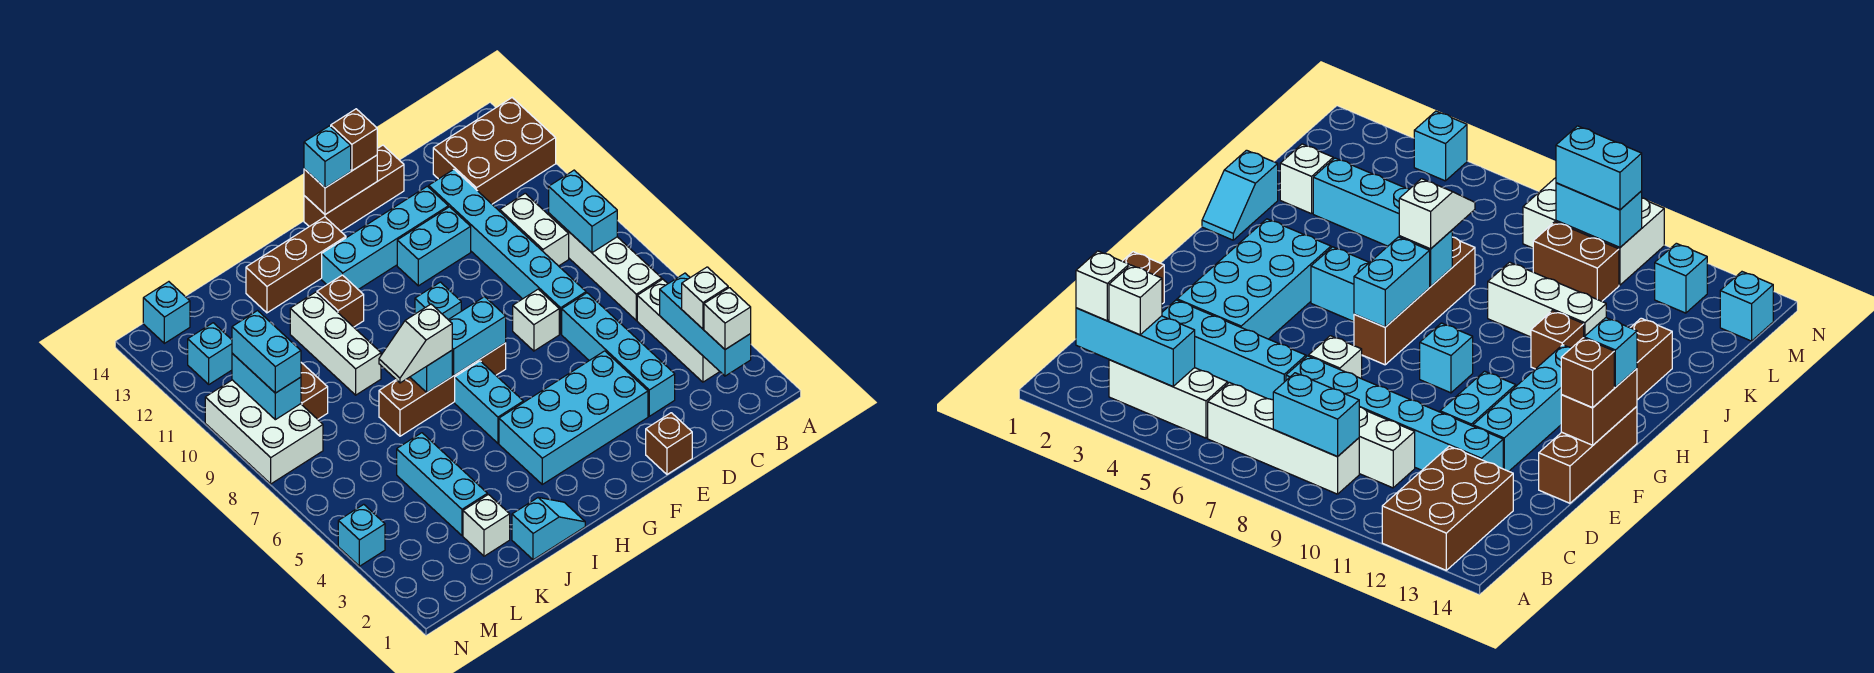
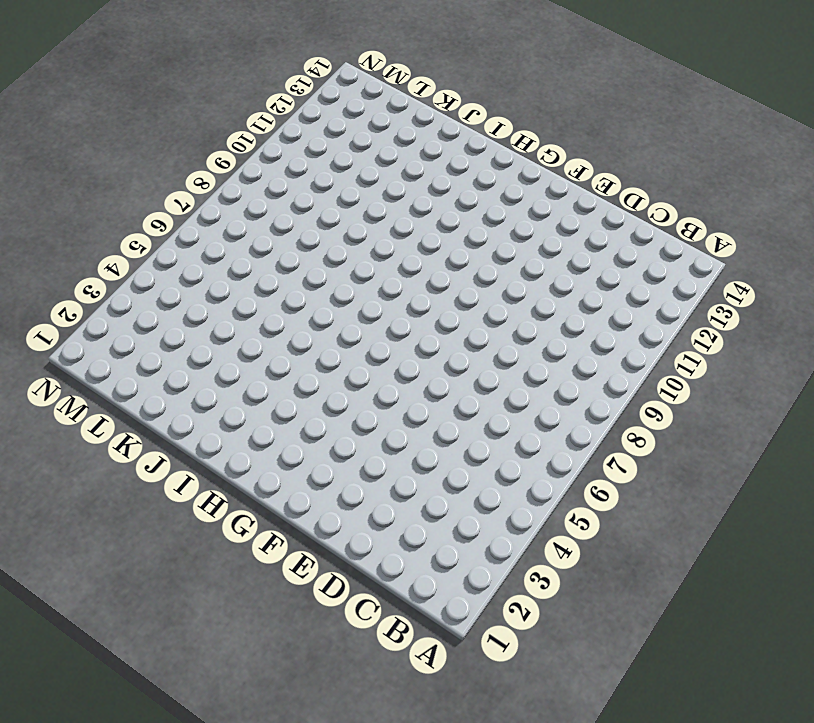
none -> brown brick A12:C13 level 1
none -> white brick B3:B5 level 1
none -> white brick B6:B9 level 1
none -> white brick C9:C10 level 1

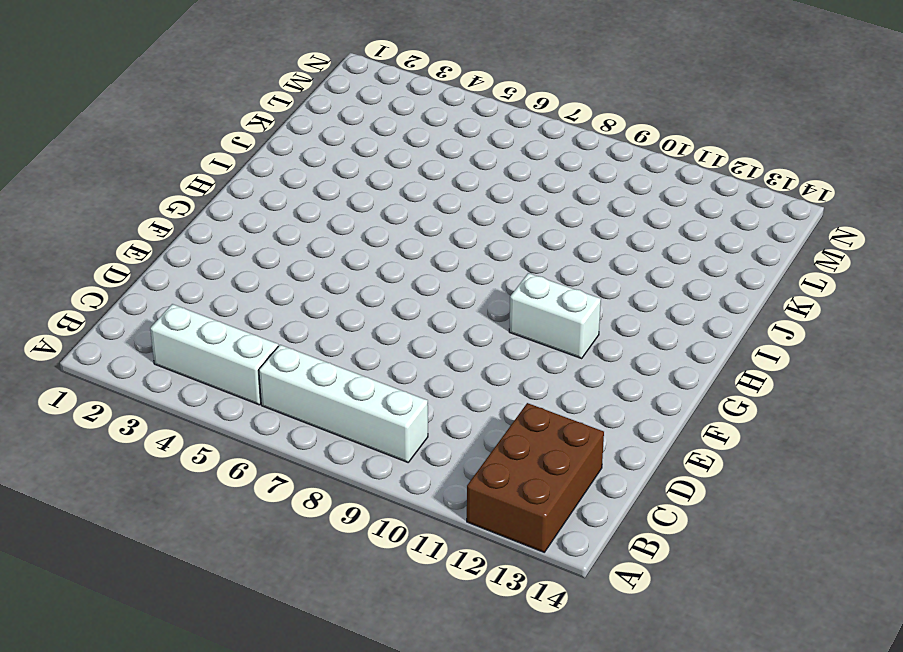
white brick G10:G11 level 1 -> white brick C9:C10 level 1
none -> cyan brick D3:D6 level 1
none -> cyan brick D7:D12 level 1
none -> brown brick E1 level 1
none -> cyan brick E3:H4 level 1

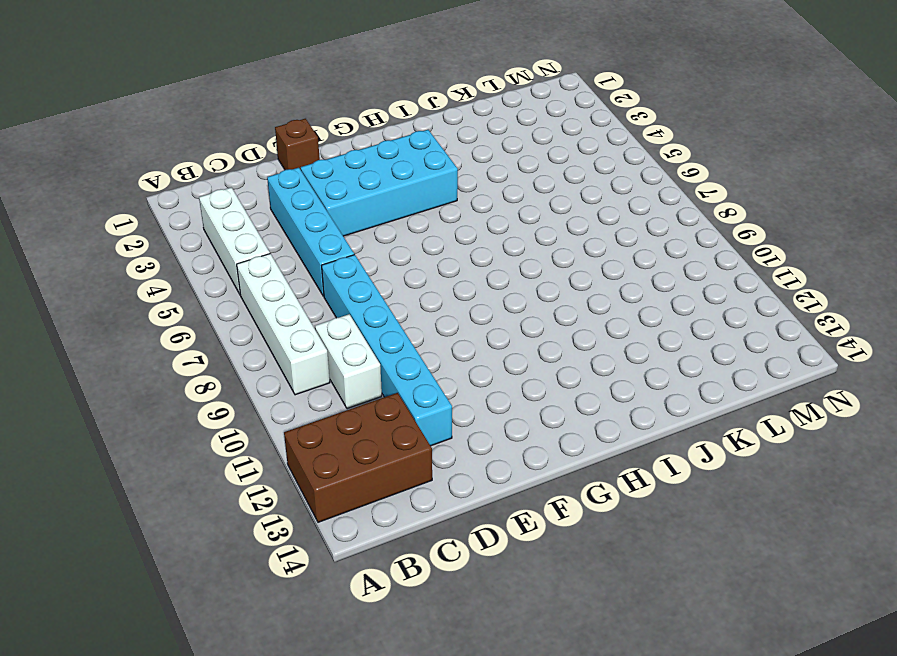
none -> white brick E7 level 1
none -> cyan brick E11:F11 level 1
none -> cyan brick E12:H12 level 1
none -> brown brick E14:G14 level 1

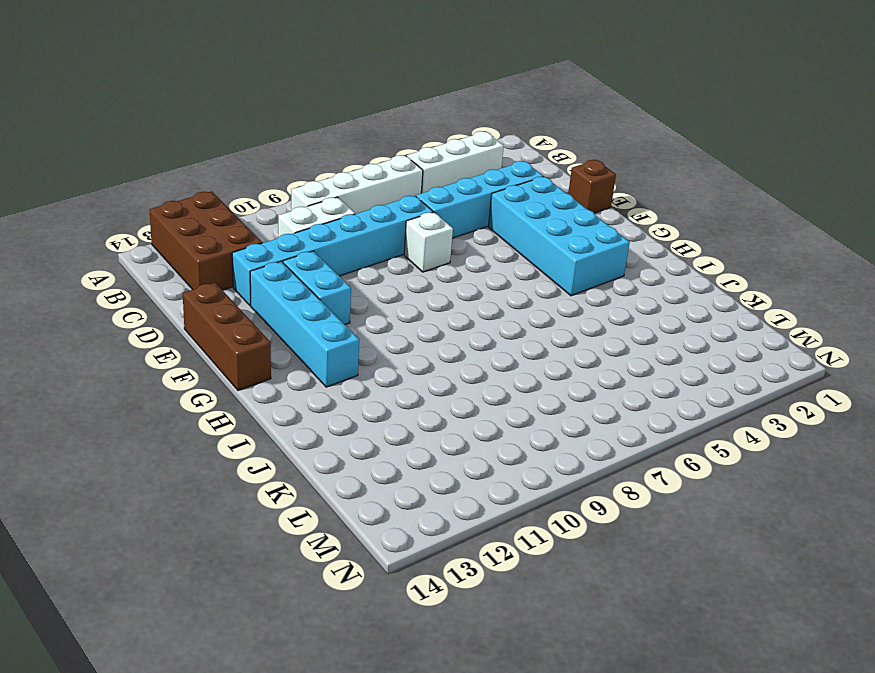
none -> brown brick G7:J7 level 1
none -> cyan brick G9 level 1
none -> cyan brick H5:H6 level 1
none -> brown brick H13:J13 level 1

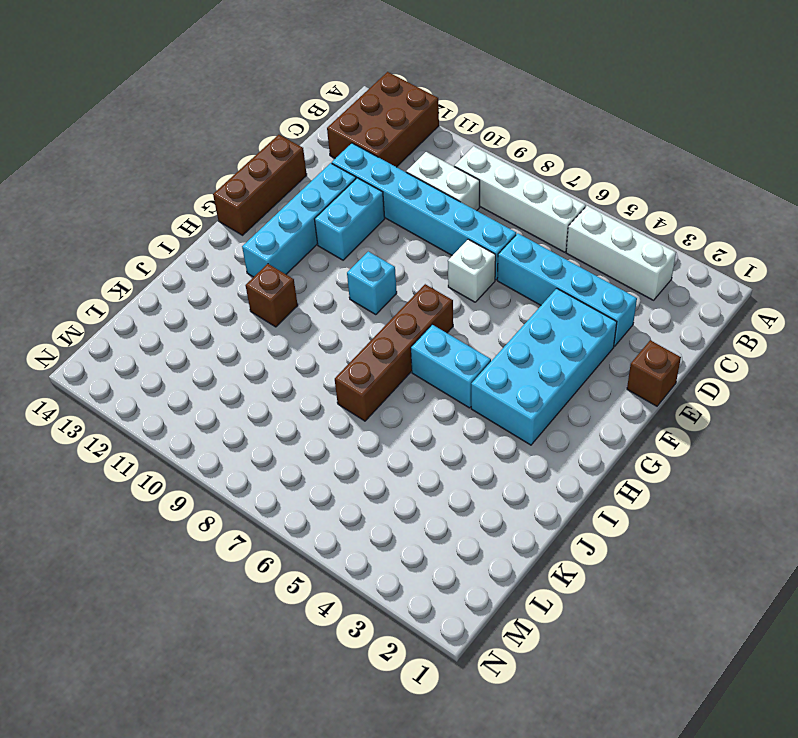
none -> brown brick H13:J13 level 1
none -> cyan slope I1:J1 level 1 top J
none -> white brick J9:J11 level 1
none -> white brick K2 level 1

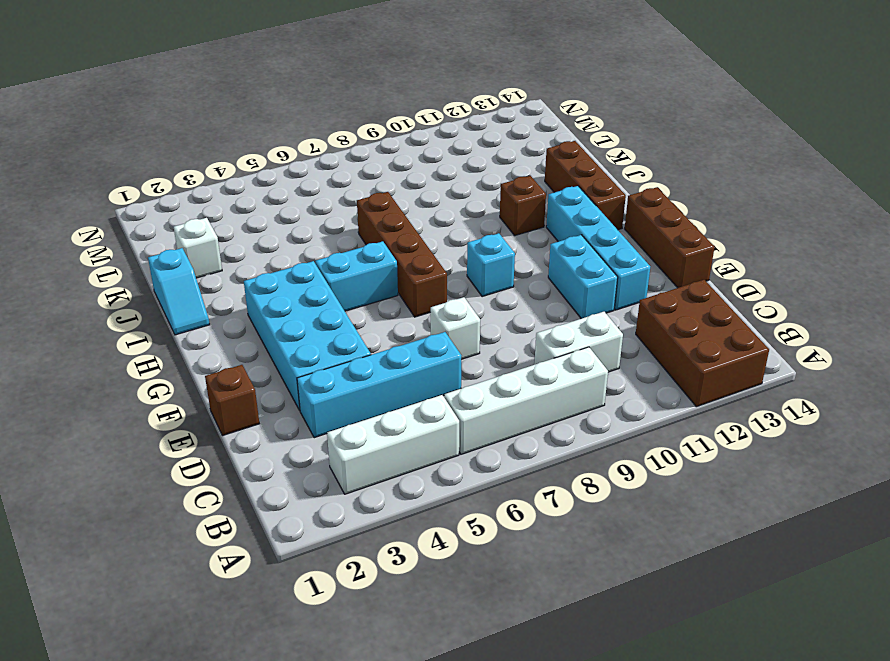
none -> cyan brick D7:D12 level 1
none -> white brick J9:J11 level 1
none -> cyan brick K3:K5 level 1
none -> brown brick L9:L10 level 1

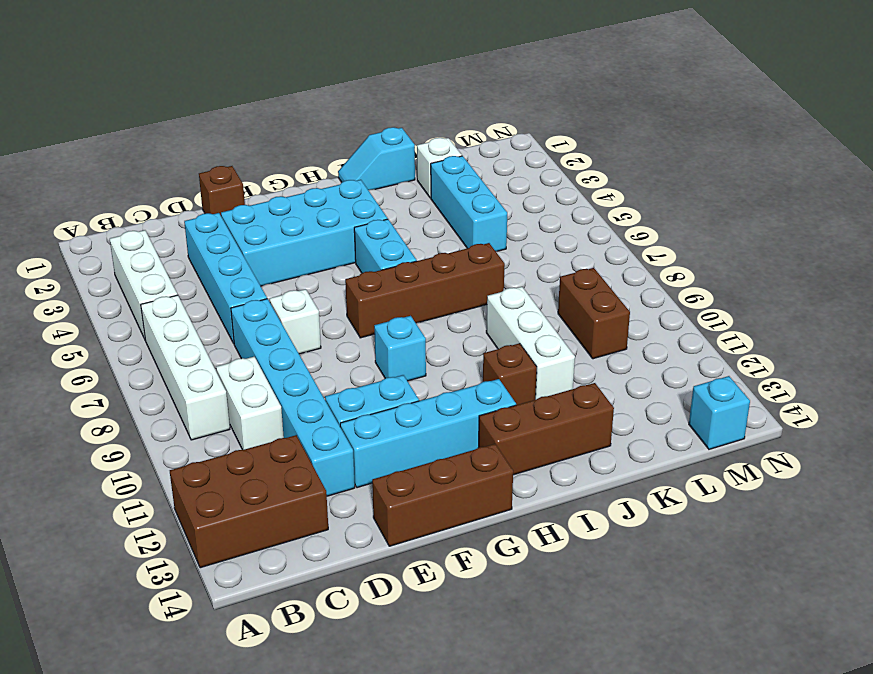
none -> white brick M8:N10 level 1
none -> cyan brick M12 level 1
none -> cyan brick N4 level 1
none -> cyan brick B2:B4 level 2

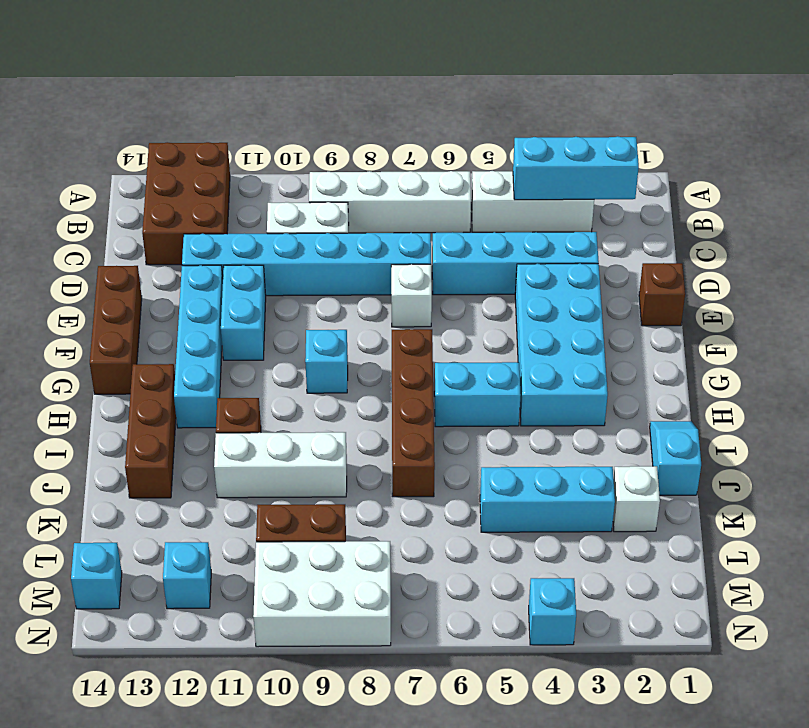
none -> cyan brick B8:B9 level 2
none -> brown brick F14:G14 level 2
none -> cyan brick G7:H7 level 2
none -> cyan brick I7 level 2

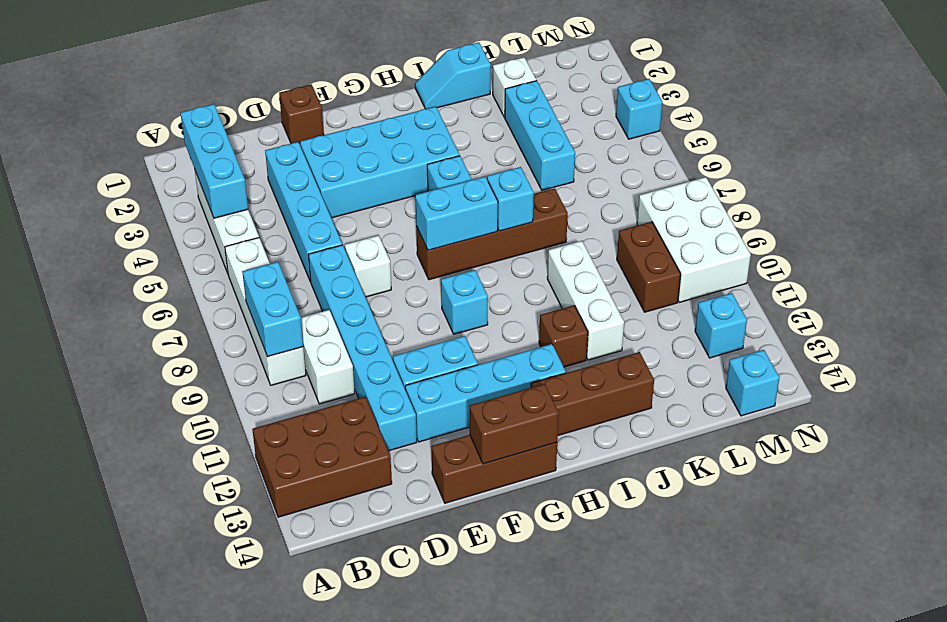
none -> cyan brick M9:M10 level 2
none -> white brick B2 level 3
none -> white brick B3 level 3
none -> brown brick F14 level 3

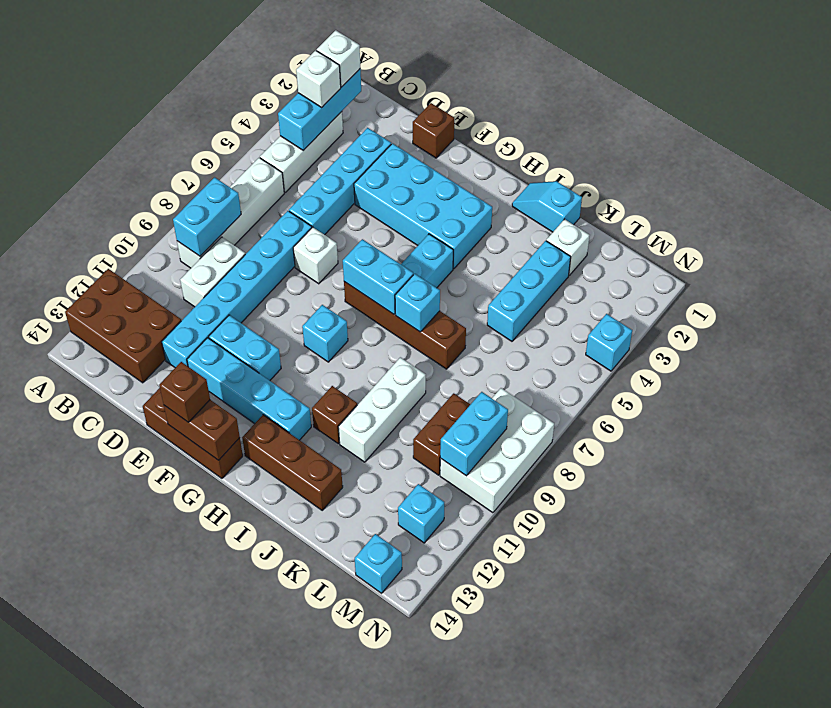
none -> cyan brick G14 level 3
none -> white slope I7:J7 level 3 top I
none -> cyan brick M9:M10 level 3

